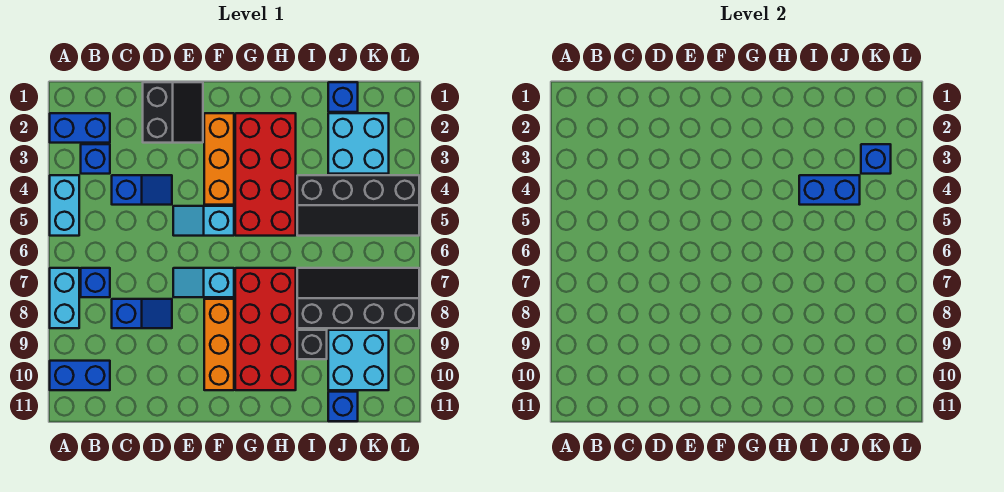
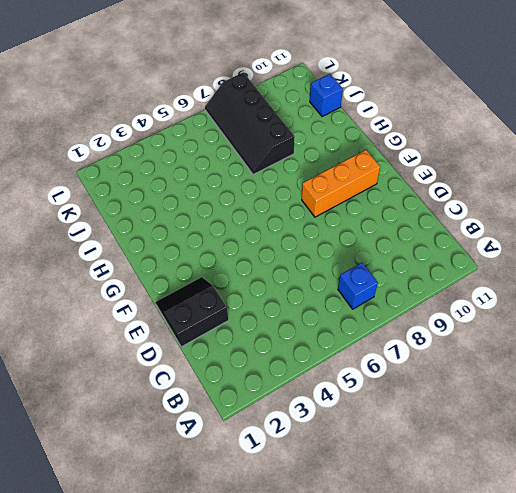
none -> blue brick A2:B2 level 1
none -> cyan brick A4:A5 level 1
none -> cyan brick A7:A8 level 1

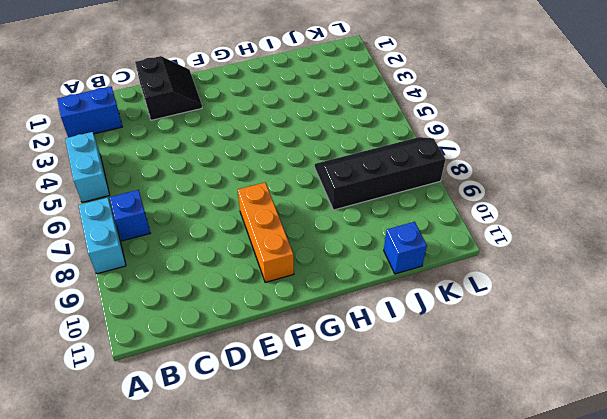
none -> blue brick A10:B10 level 1
none -> blue brick B3 level 1
none -> blue slope C4:D4 level 1 top C

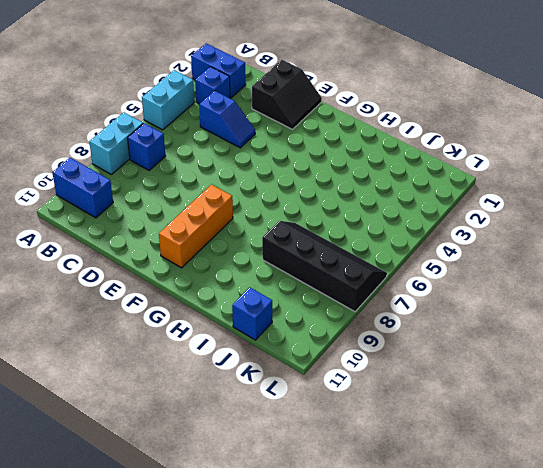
none -> blue slope C8:D8 level 1 top C
none -> cyan slope E5:F5 level 1 top F
none -> cyan slope E7:F7 level 1 top F

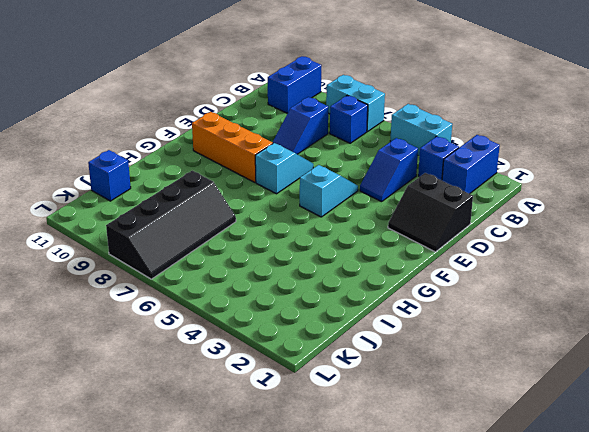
none -> orange brick F2:F4 level 1
none -> red brick G2:H5 level 1
none -> red brick G7:H10 level 1

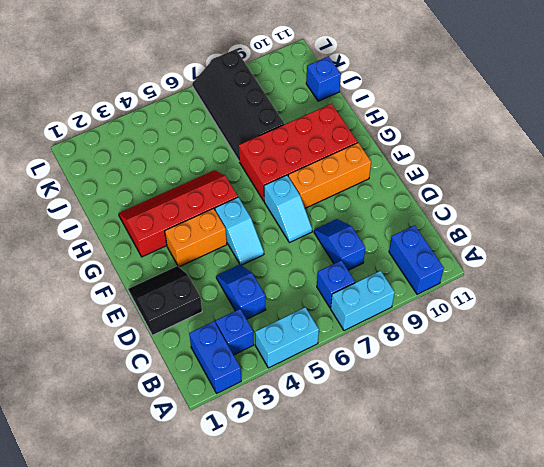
orange brick F3:F4 level 1 -> orange brick F2:F4 level 1
red slope G2:H5 level 1 top G -> red brick G2:H5 level 1
none -> black slope I4:L5 level 1 top 4
none -> black brick I9 level 1
none -> blue brick J1 level 1

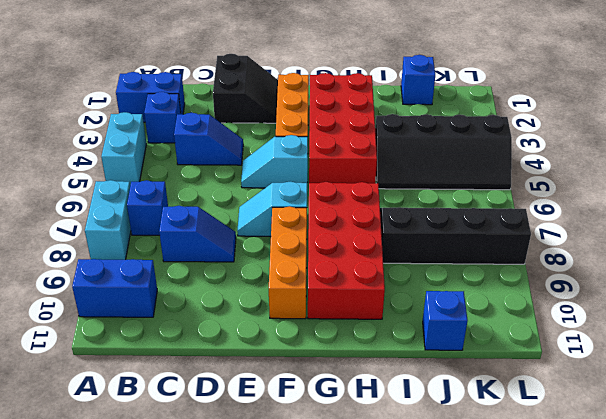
none -> black brick I9 level 1
none -> cyan brick J2:K3 level 1
none -> cyan brick J9:K10 level 1

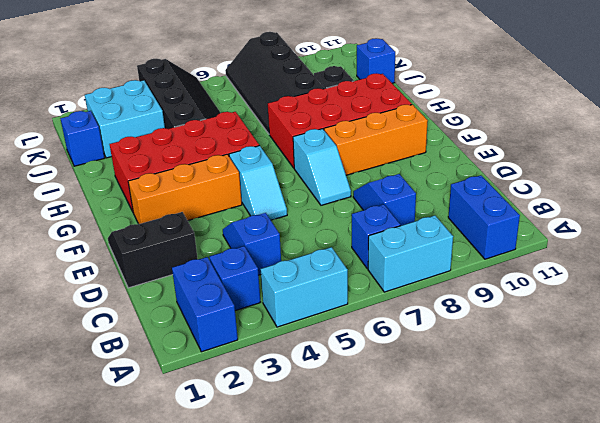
none -> cyan brick J9:K10 level 1
none -> blue brick I4:J4 level 2
none -> blue brick K3 level 2

